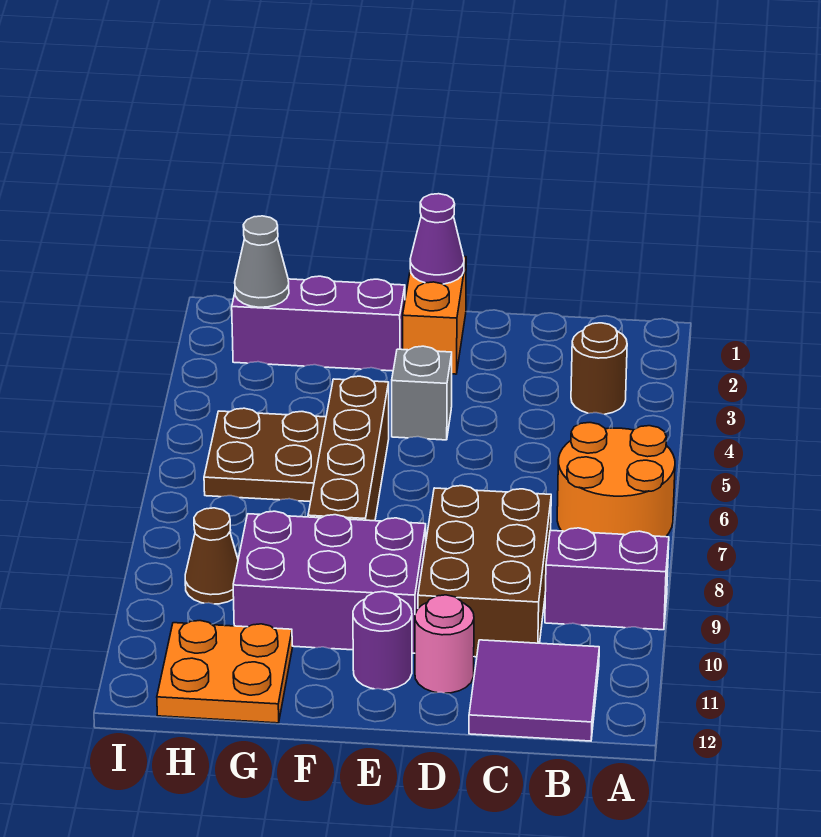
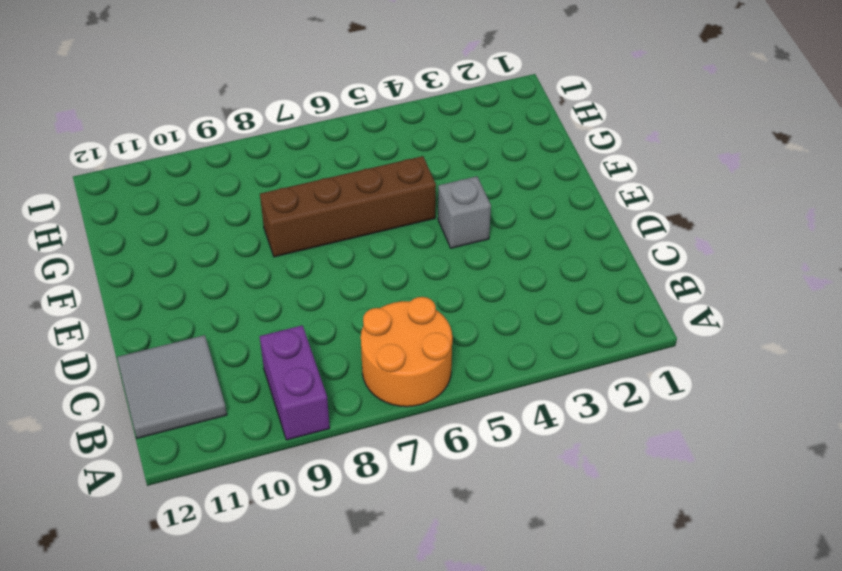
grey tile B11:C12 level 1 -> purple tile B11:C12 level 1
none -> brown round brick B3 level 1
none -> brown brick C8:D10 level 1
none -> pink round brick D11 level 1

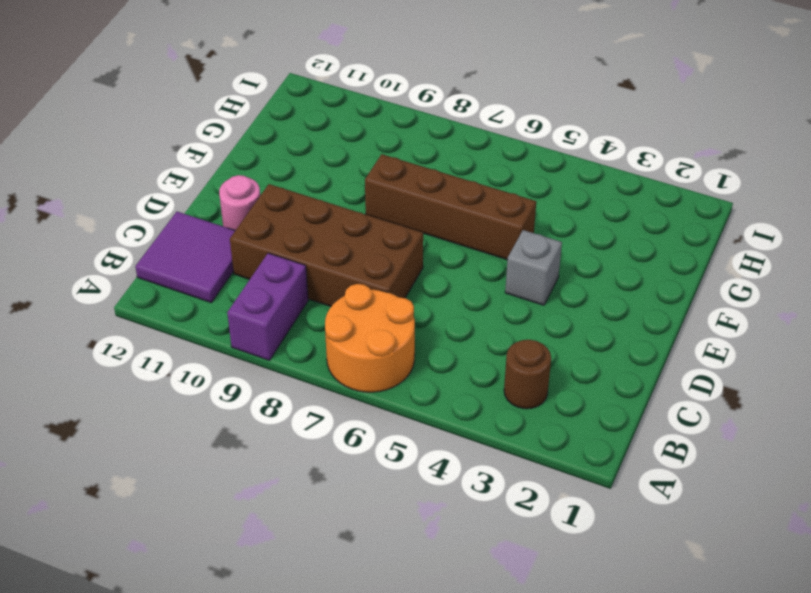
brown brick C7:D10 level 1 -> brown brick C8:D10 level 1
none -> orange brick E1:E2 level 1
none -> purple brick E9:G10 level 1
none -> purple round brick E11 level 1

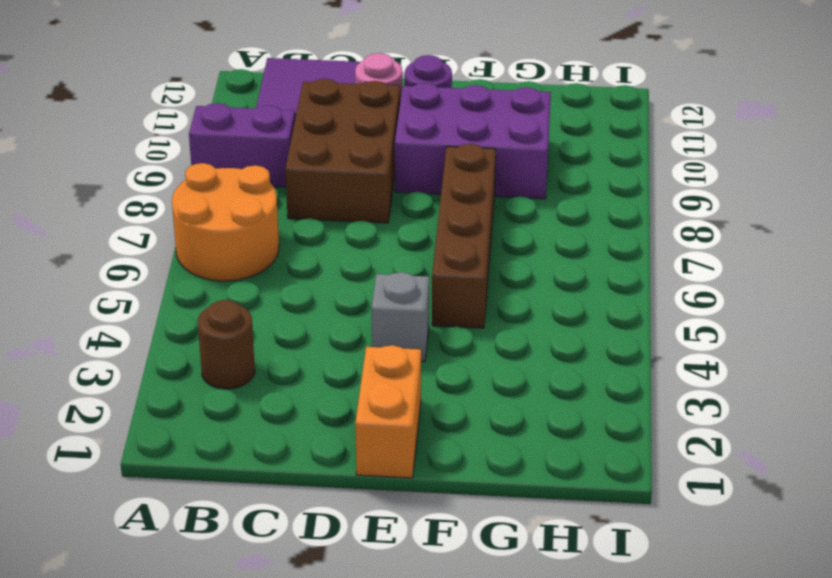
none -> purple brick F2:H2 level 1
none -> brown plate G5:H6 level 1
none -> orange plate G11:H12 level 1

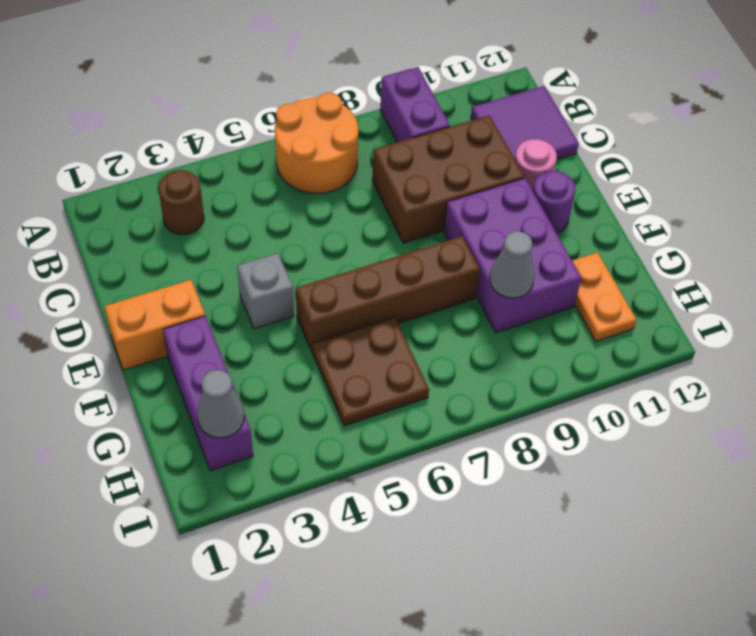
grey cone G9 level 2 -> none
orange plate G11:H11 level 1 -> orange plate G11:H12 level 1
none -> brown cone H9 level 1
none -> purple cone E1 level 2

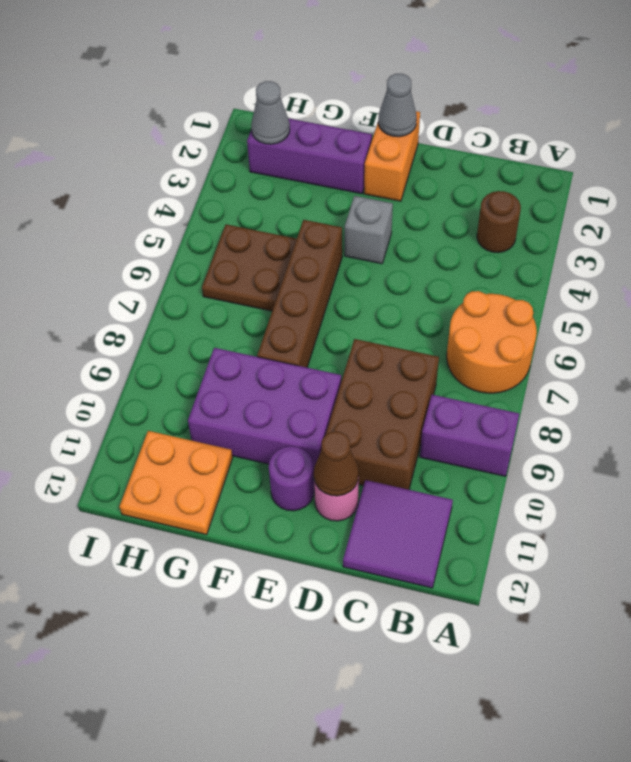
brown cone D11 level 2 -> brown cone H9 level 1
grey cone E1 level 2 -> purple cone E1 level 2

